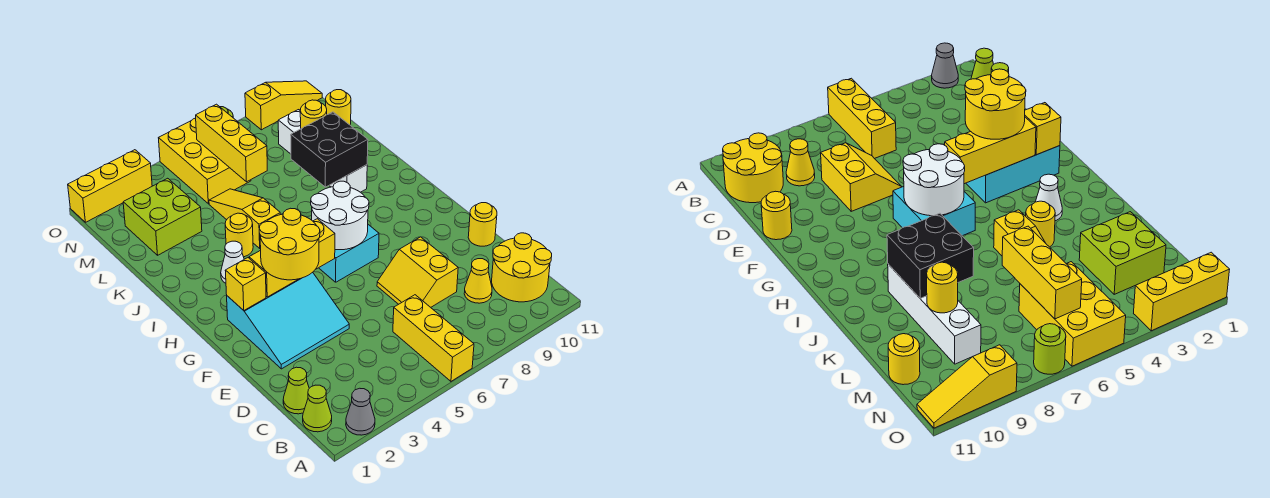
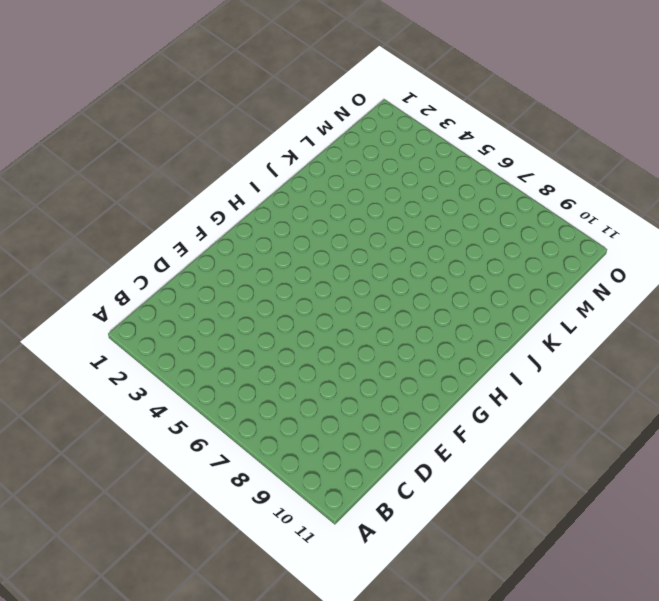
none -> grey cone A2 level 1
none -> yellow brick A6:C6 level 1
none -> lime cone B1 level 1

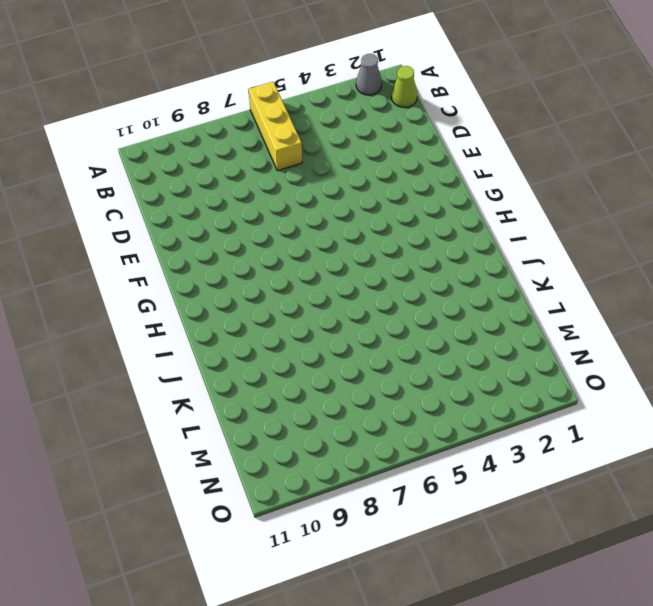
none -> yellow round brick B10:C11 level 1
none -> lime cone C1 level 1
none -> yellow cone C9 level 1

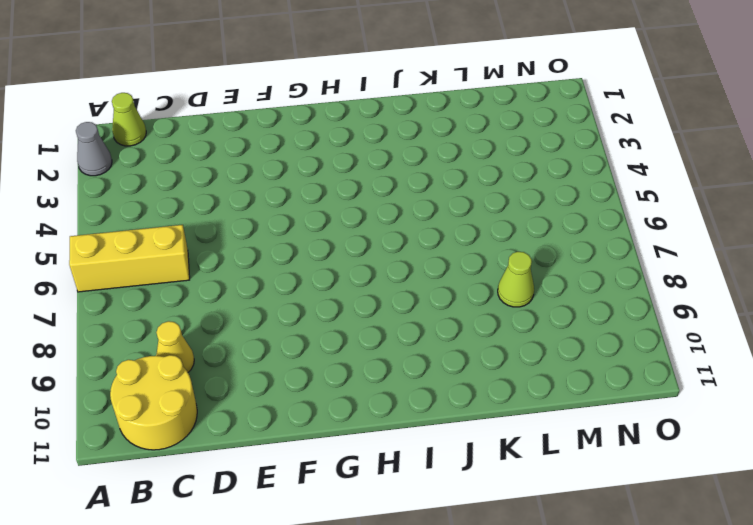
lime cone L8 level 1 -> lime cone C1 level 1
none -> yellow slope D7:E8 level 1 top 8
none -> cyan slope E2:G4 level 1 top G
none -> yellow round brick E11 level 1

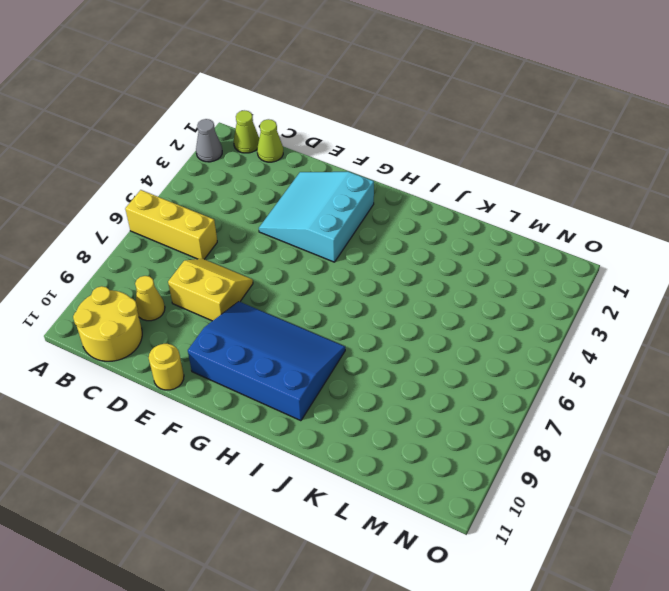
blue slope F8:I10 level 1 top 10 -> none
none -> cyan brick G6:H7 level 1
none -> white cone I3 level 1
none -> yellow round brick J4 level 1

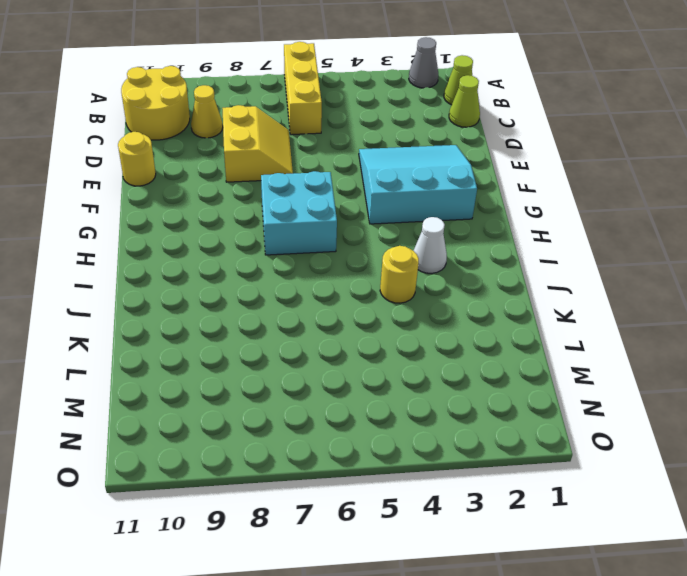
none -> yellow slope J5:L5 level 1 top J
none -> white brick J9:M9 level 1
none -> lime brick L2:M3 level 1

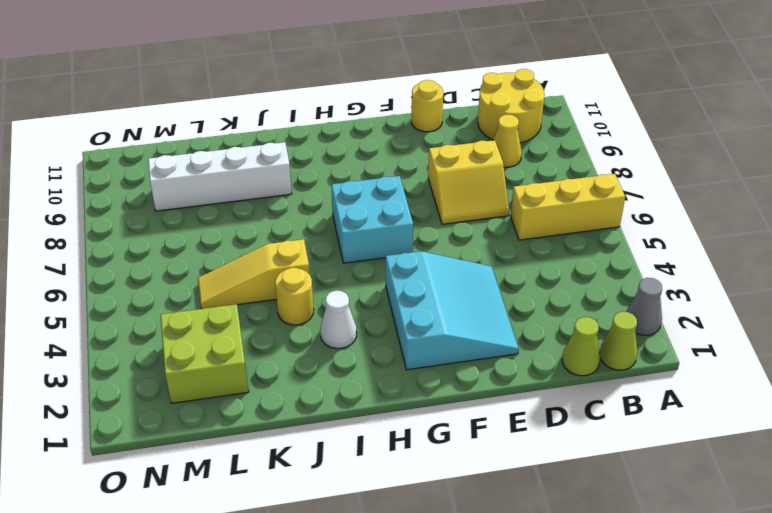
none -> yellow brick M5:O6 level 1
none -> yellow round brick M11 level 1
none -> yellow brick O1:O3 level 1

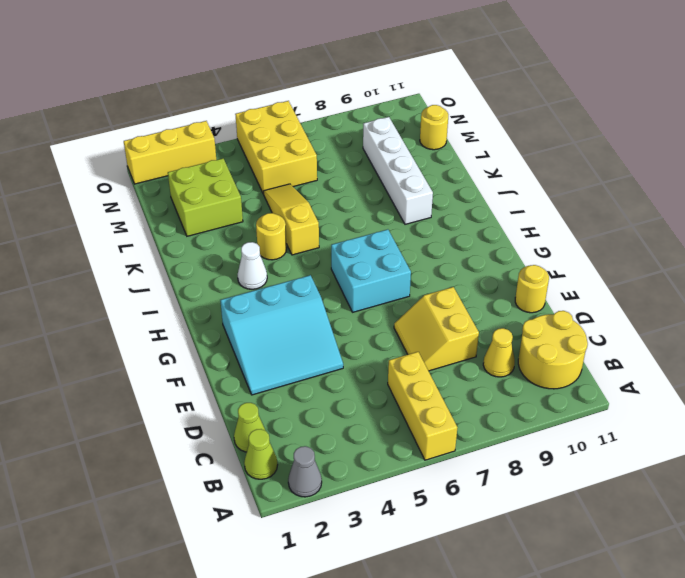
none -> lime round brick O7 level 1
none -> yellow slope O9:O11 level 1 top 9
none -> yellow brick G2 level 2

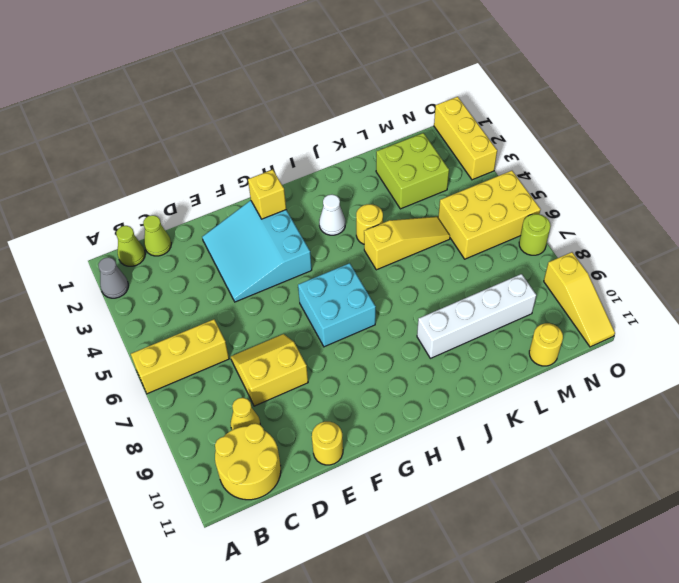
none -> yellow brick G3:G5 level 2
none -> white round brick G6:H7 level 2
none -> black brick J8:K9 level 2

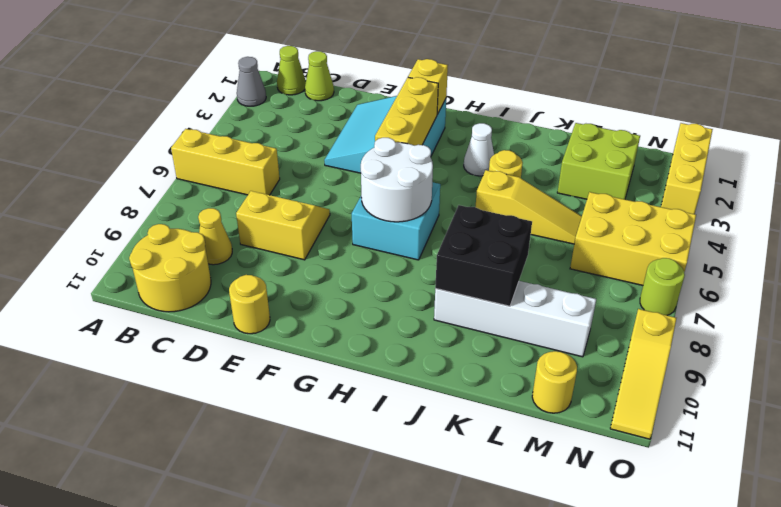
none -> yellow brick L6:N6 level 2
none -> yellow round brick L9 level 2
none -> yellow round brick F3:G4 level 3

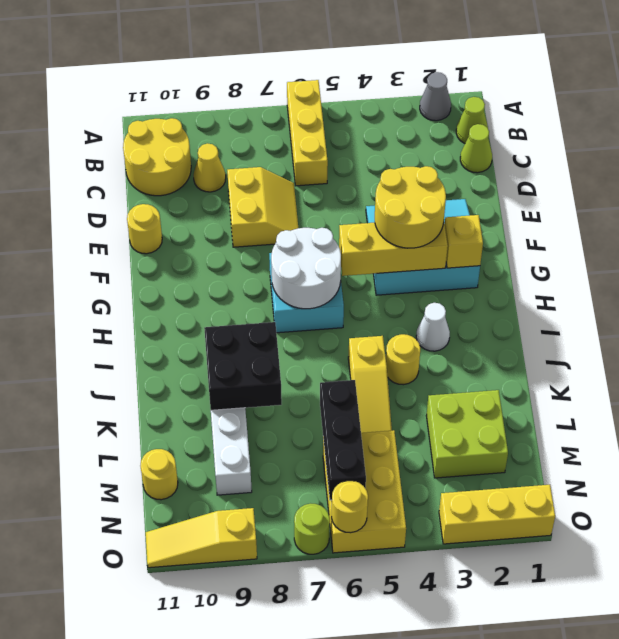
black brick L6:N6 level 2 -> yellow brick L6:N6 level 2
yellow round brick O6 level 2 -> yellow round brick L9 level 2

